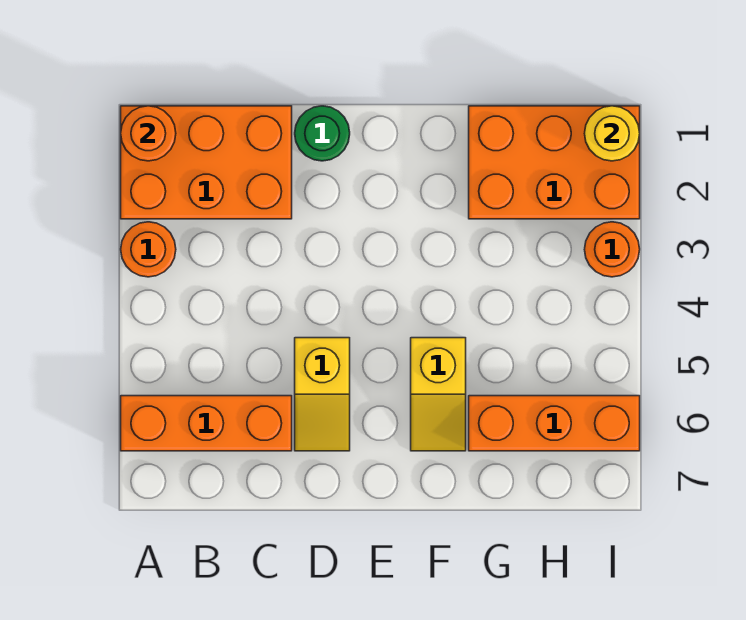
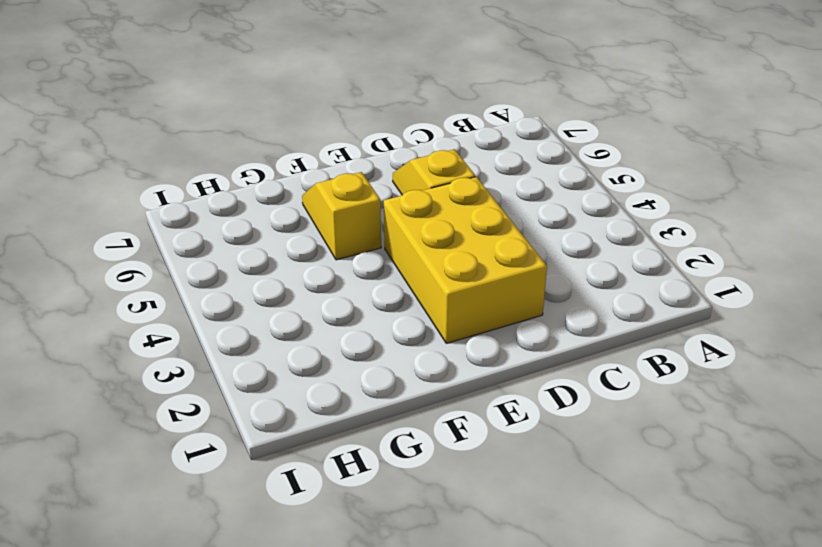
yellow brick D2:E4 level 1 -> none
none -> orange brick A1:C2 level 1
none -> orange round brick A3 level 1

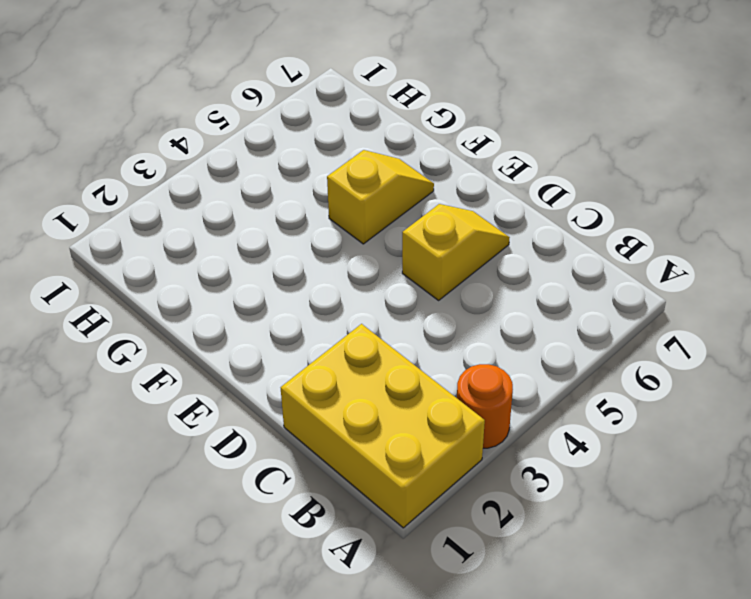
yellow brick A1:C2 level 1 -> orange brick A1:C2 level 1
none -> orange brick A6:C6 level 1
none -> green round brick D1 level 1

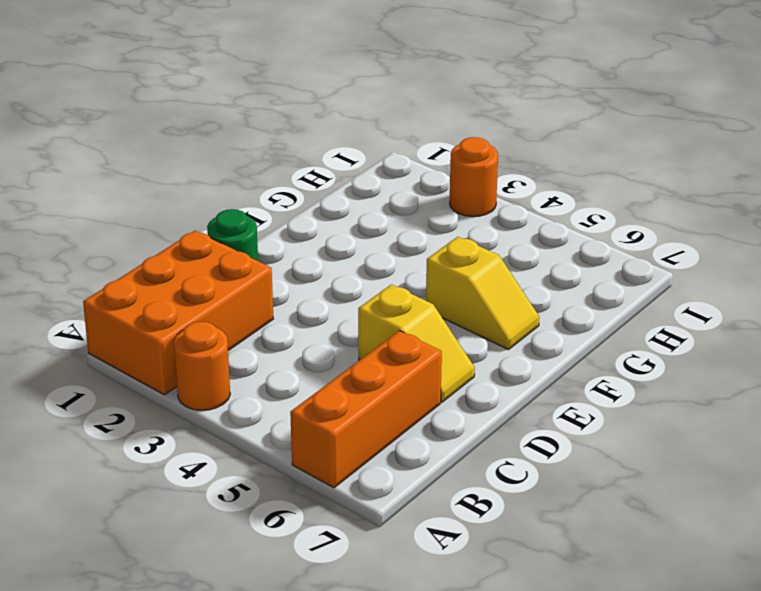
none -> orange brick G1:I2 level 1
none -> orange brick G6:I6 level 1

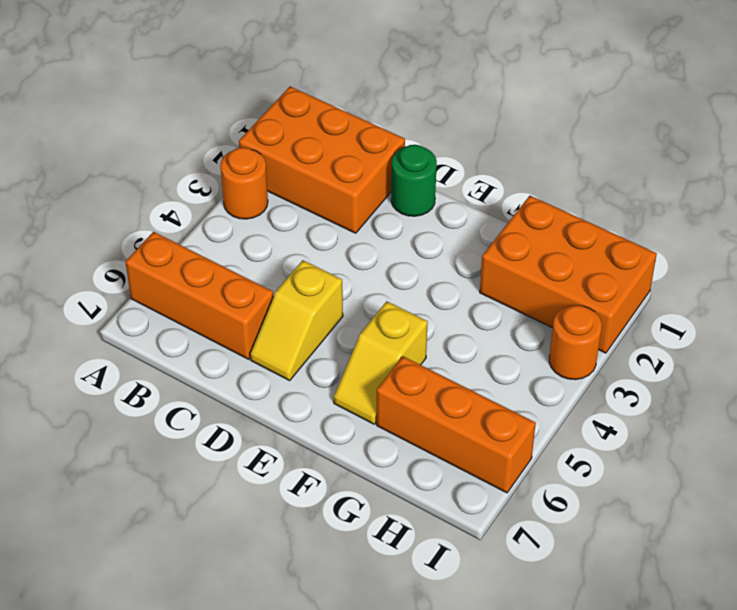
none -> orange round brick A1 level 2
none -> yellow round brick I1 level 2

